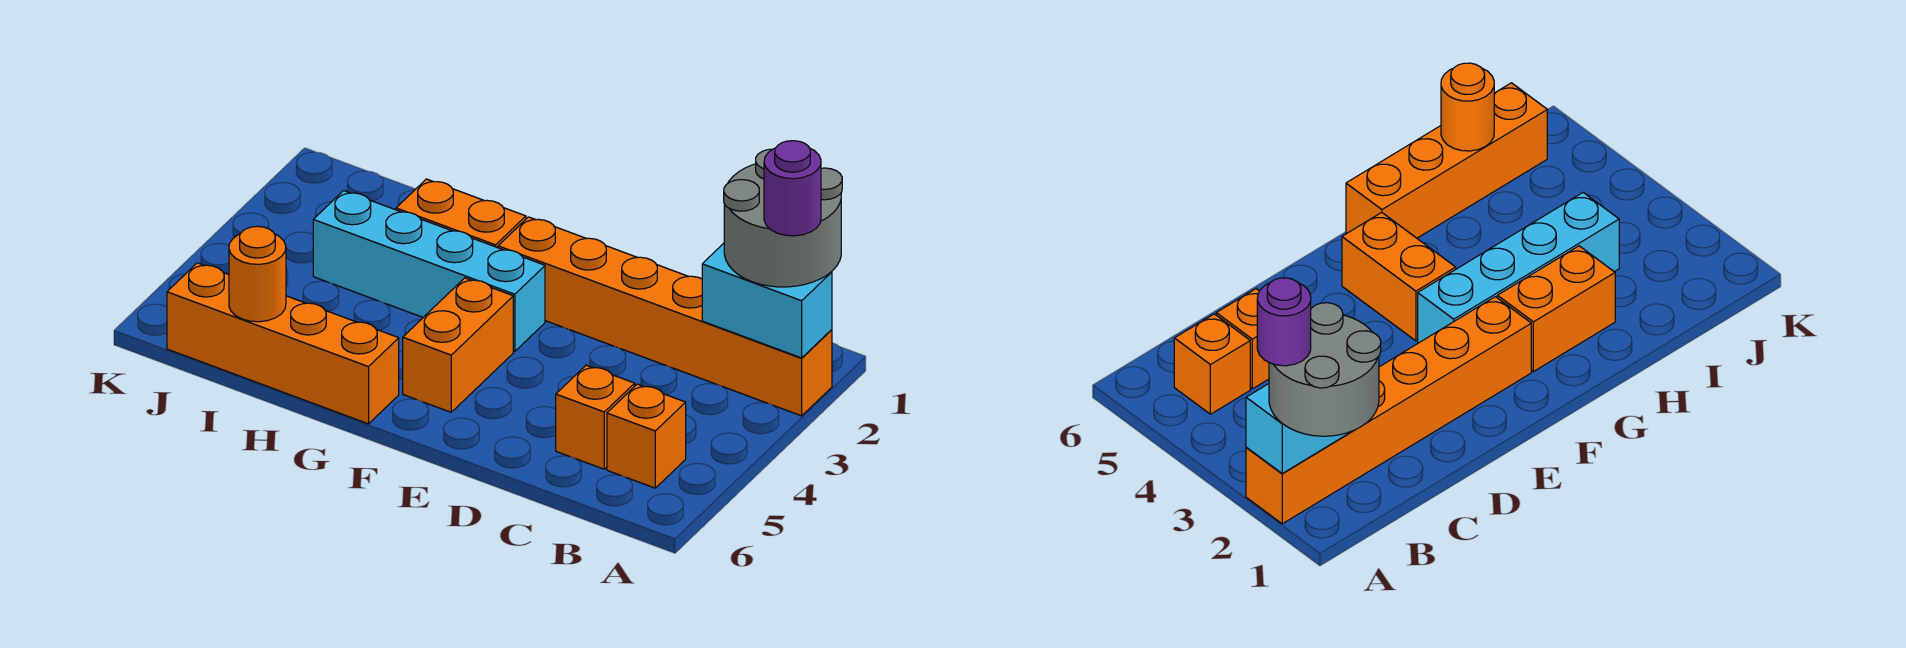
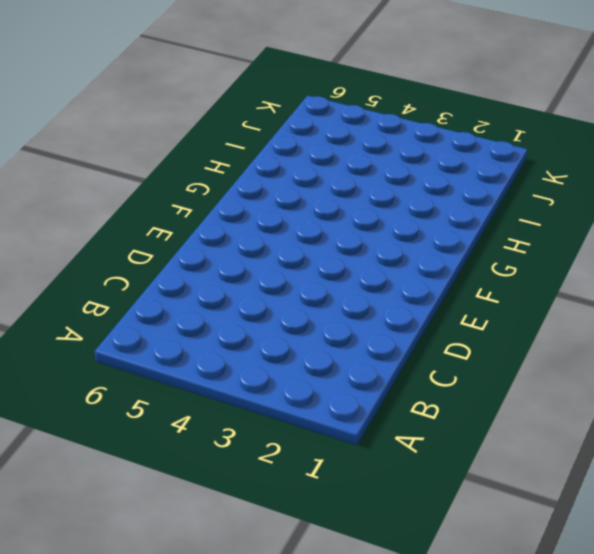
none -> orange brick A2:F2 level 1
none -> orange brick B5 level 1

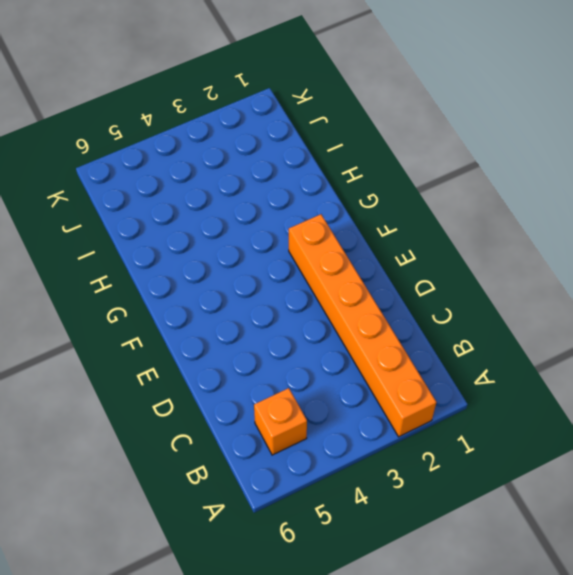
none -> orange brick C5 level 1
none -> cyan brick F3:I3 level 1

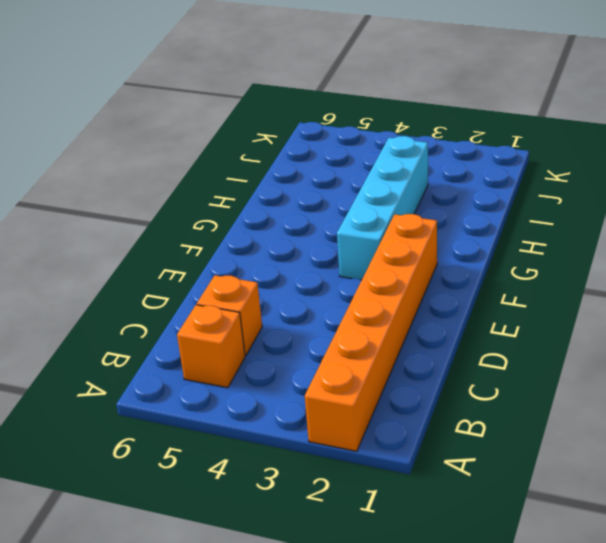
none -> orange brick F4:F5 level 1
none -> orange brick G2:H2 level 1

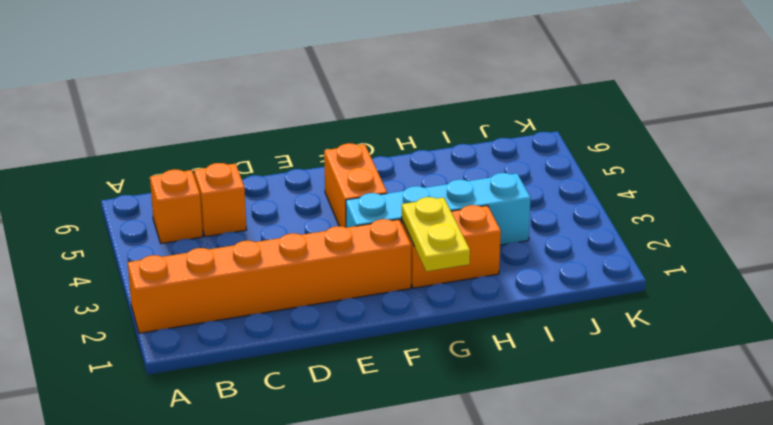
yellow plate G1:G2 level 2 -> none
none -> orange brick G6:J6 level 1
none -> cyan brick A2:B2 level 2

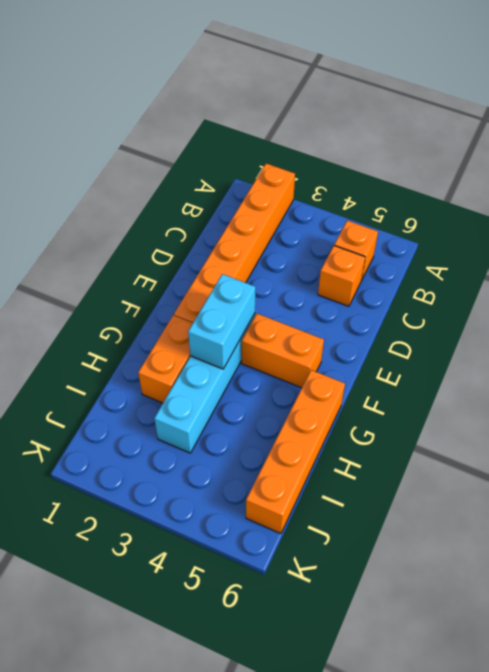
cyan brick F3:G3 level 2 -> cyan brick A2:B2 level 2
none -> orange round brick I6 level 2
none -> grey round brick A1:B2 level 3

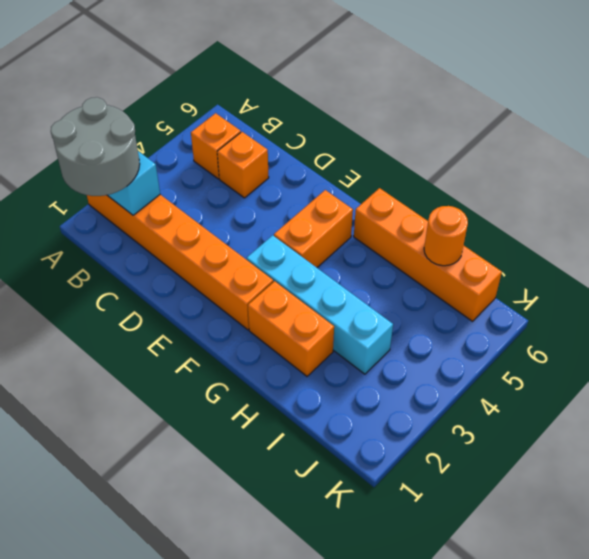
none -> purple round brick A2 level 4

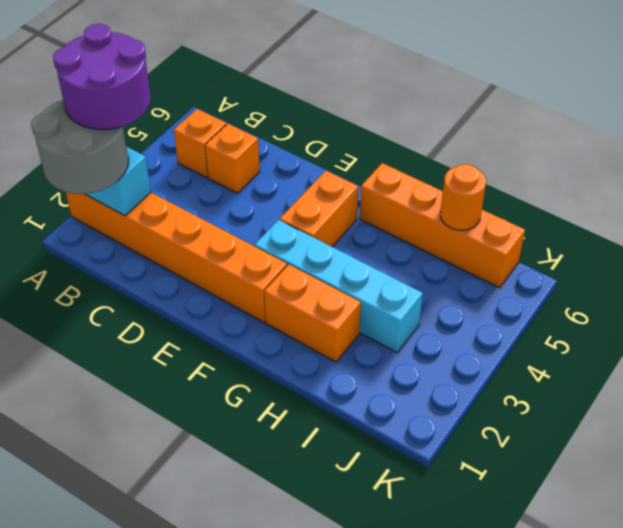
purple round brick A2:B3 level 4 -> purple round brick A2 level 4

